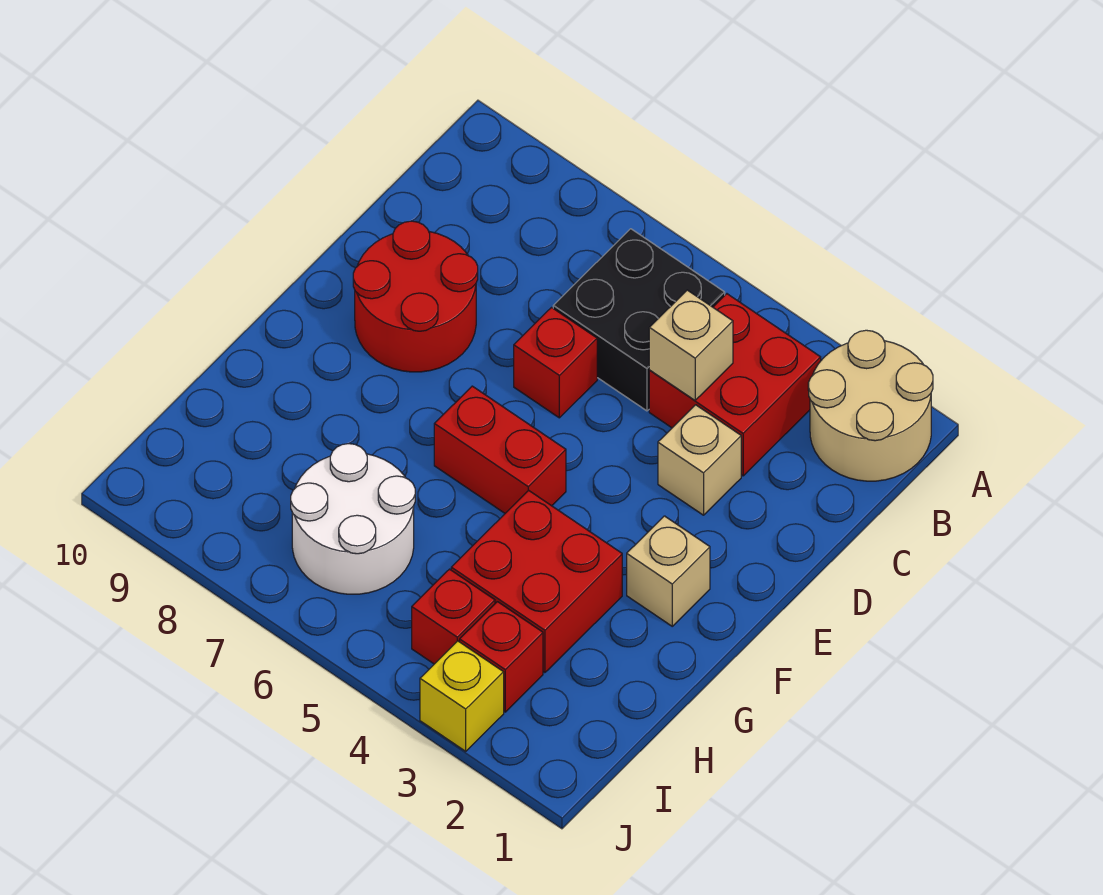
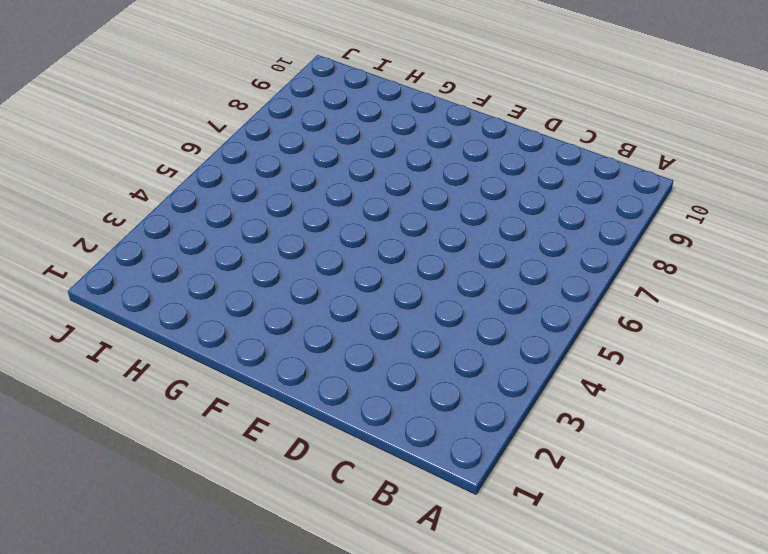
none -> tan round brick A1:B2 level 1
none -> red brick B3:C4 level 1
none -> black brick B5:C6 level 1

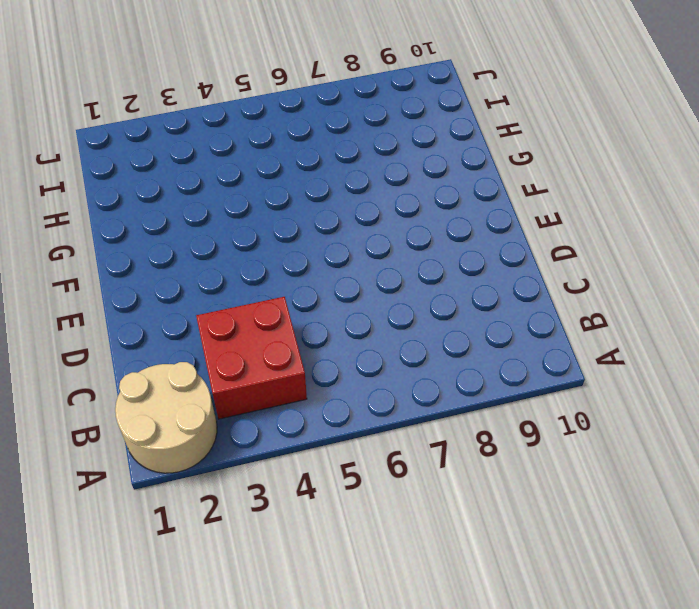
none -> black brick B5:C6 level 1
none -> tan brick D3 level 1
none -> red brick D6 level 1

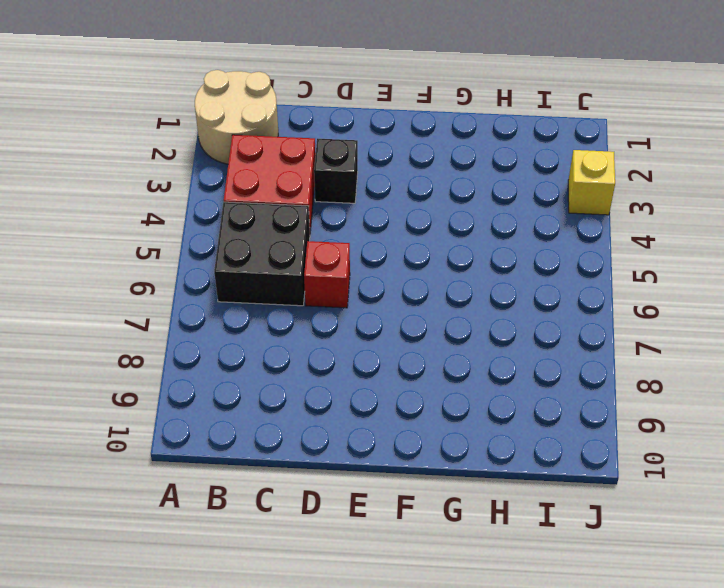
black brick D3 level 1 -> tan brick D3 level 1
none -> red round brick D8:E9 level 1
none -> tan brick F2 level 1
none -> red brick F5:F6 level 1

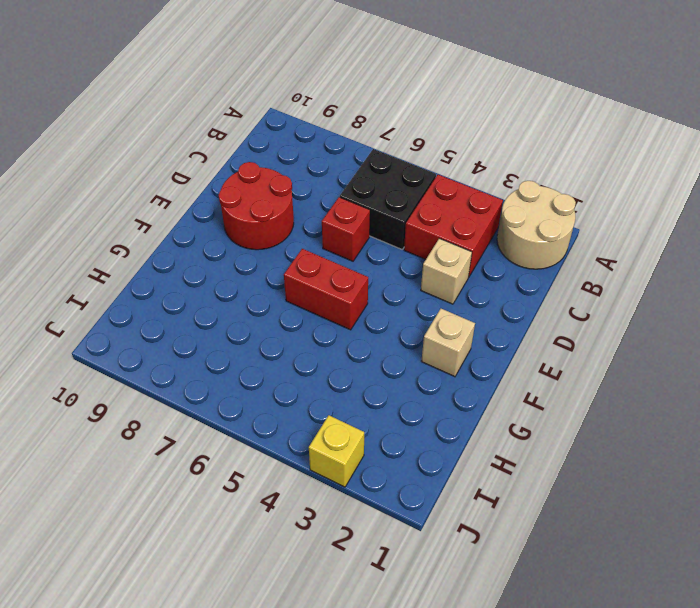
none -> red brick G3:H4 level 1
none -> white round brick H6:I7 level 1
none -> red brick I3 level 1

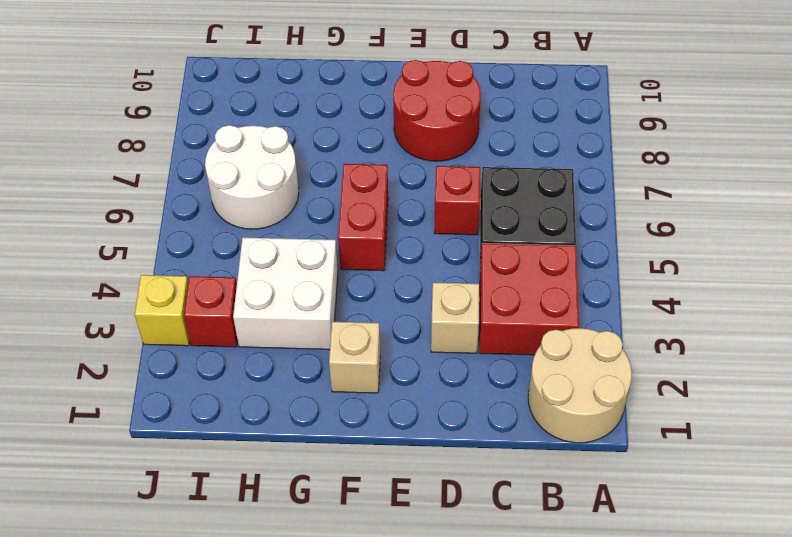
white brick G3:H4 level 1 -> red brick G3:H4 level 1
none -> red brick I4 level 1
none -> tan brick C4 level 2

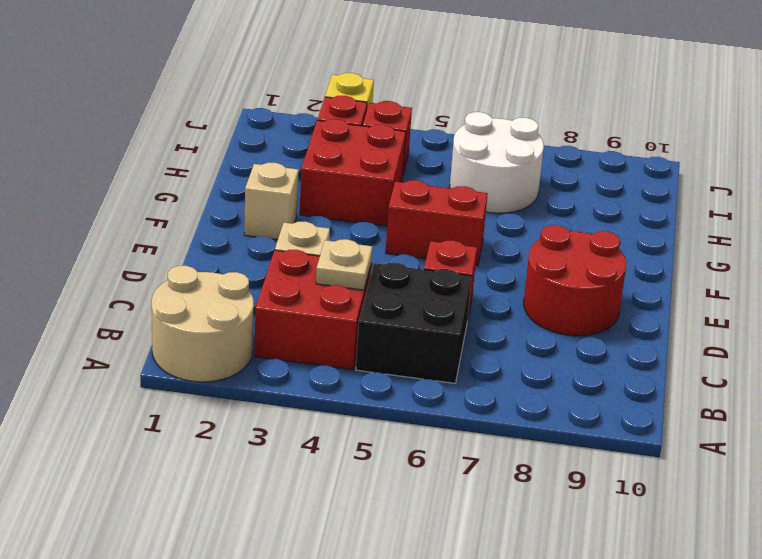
tan plate C4 level 2 -> tan brick C4 level 2

